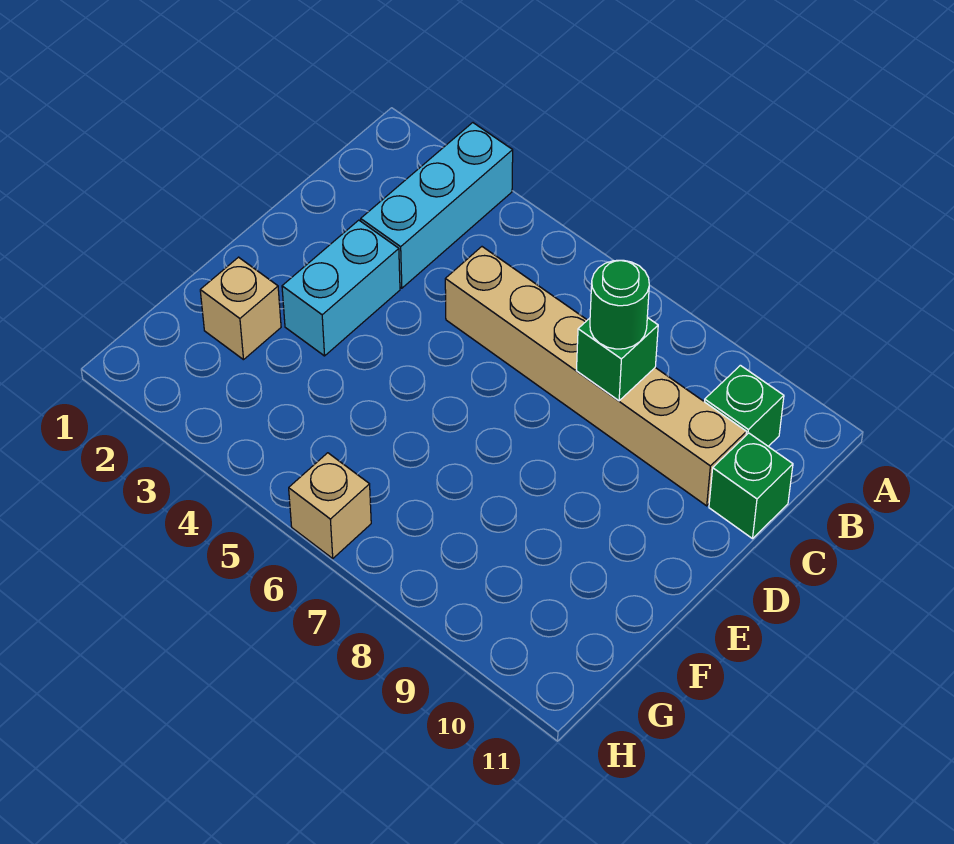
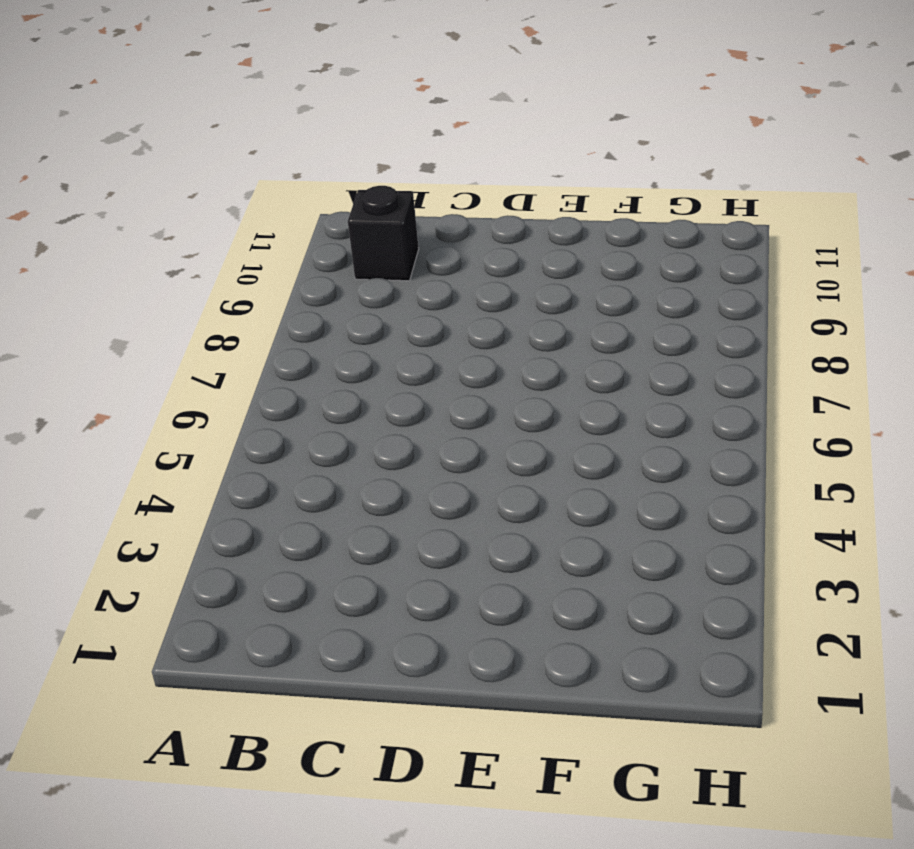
black brick B10 level 1 -> green brick B10 level 1
none -> cyan brick A3:C3 level 1
none -> tan brick C5:C10 level 1

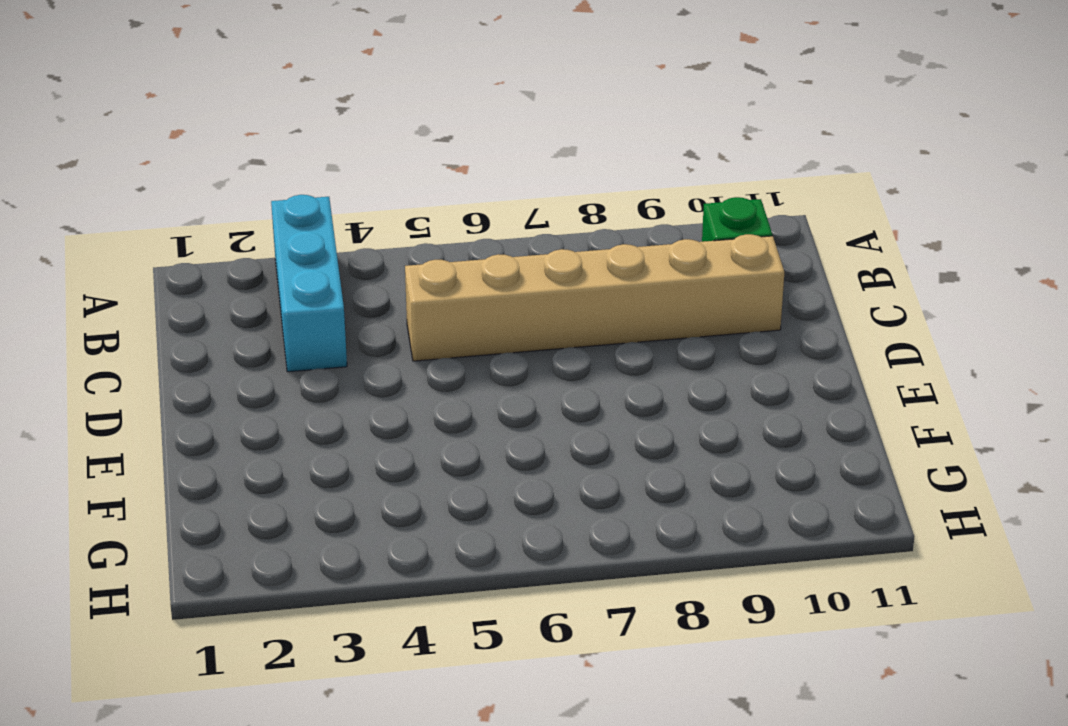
none -> green brick C11 level 1
none -> cyan brick D3:E3 level 1

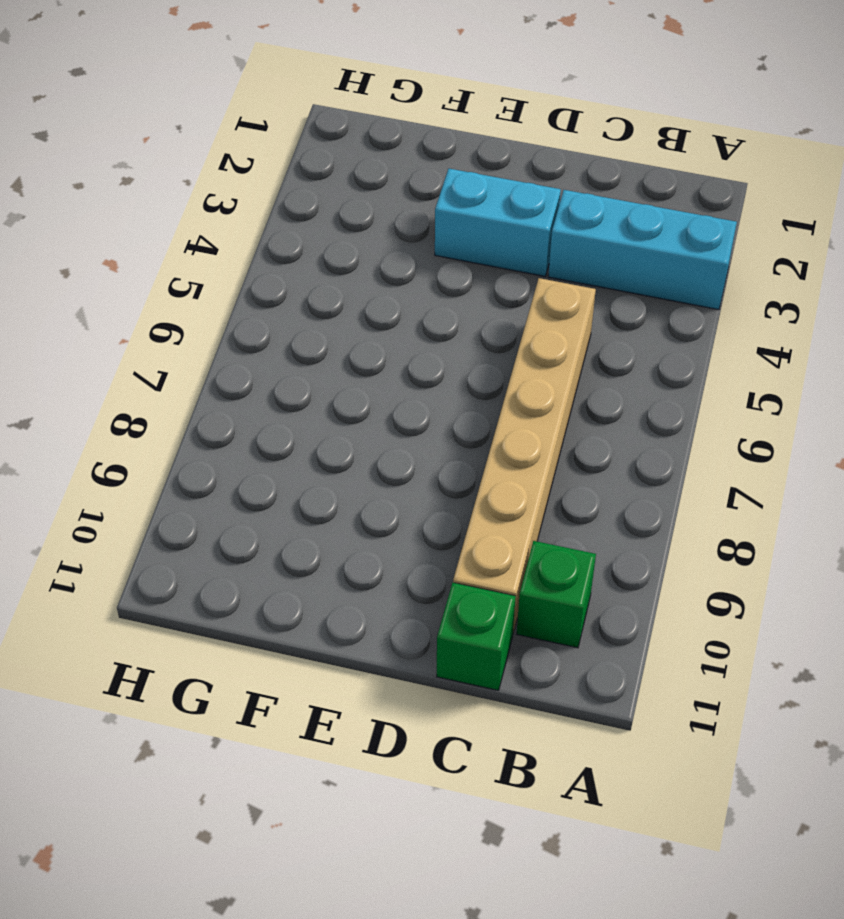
none -> tan brick F2 level 1
none -> tan brick H6 level 1

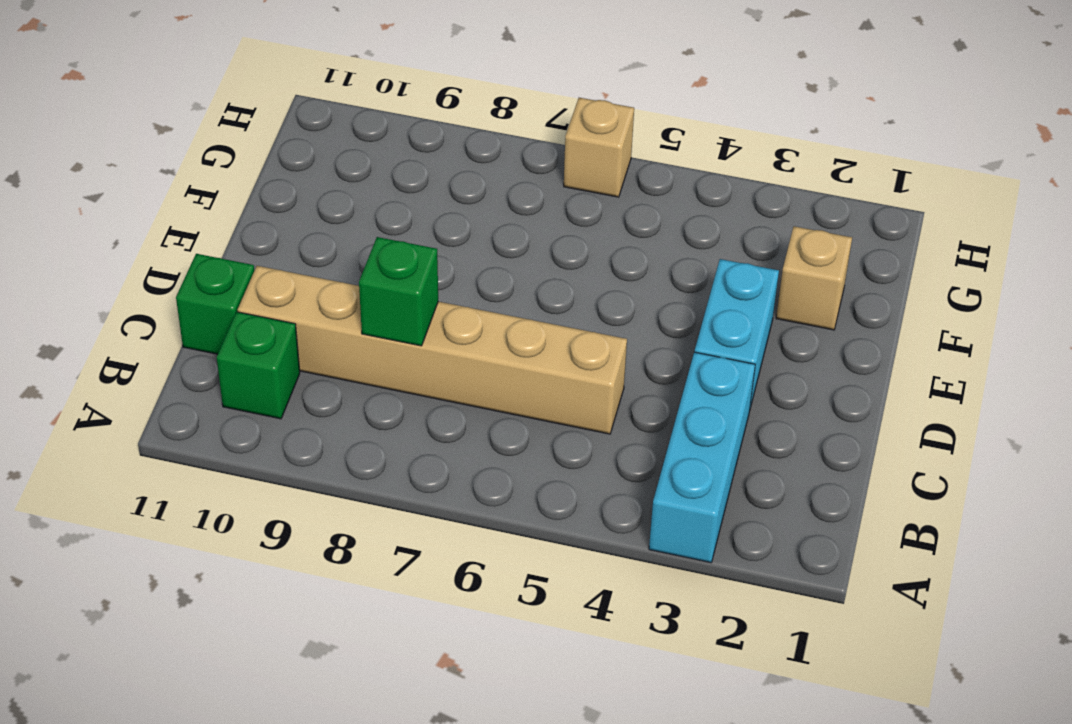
none -> green round brick C8 level 3

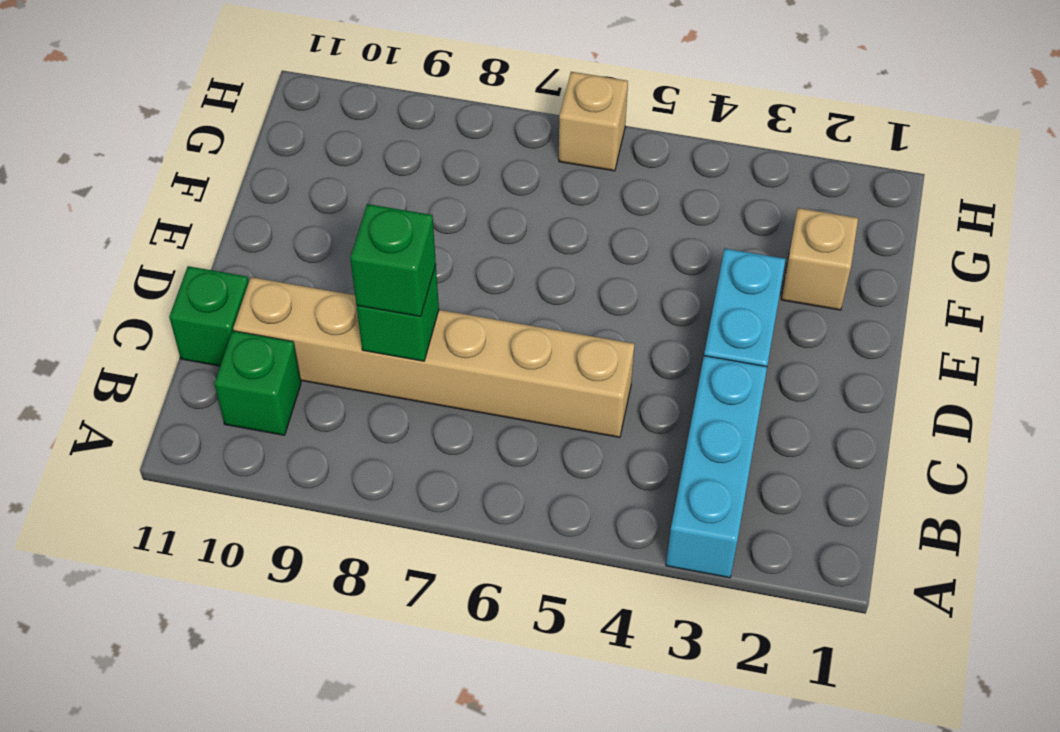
green brick C8 level 3 -> green round brick C8 level 3

